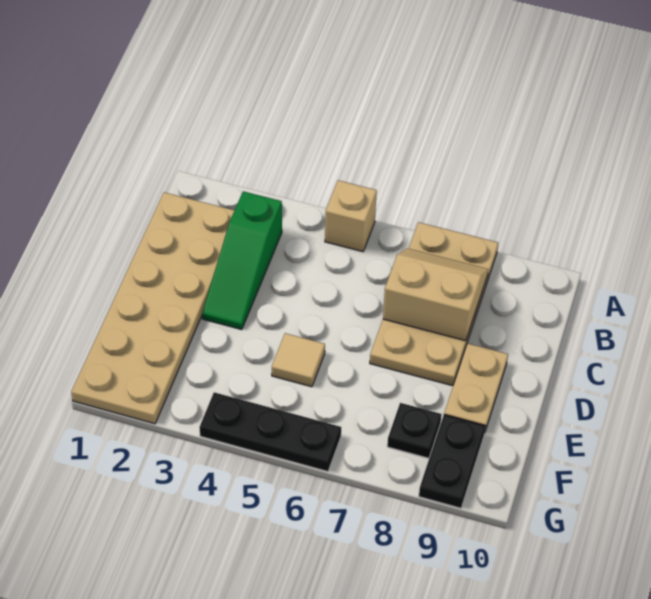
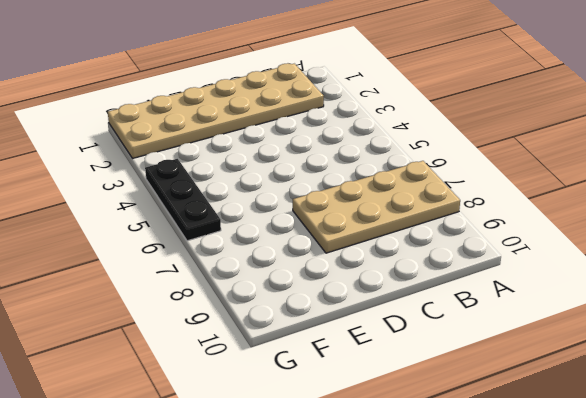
none -> tan brick A5 level 1
none -> green slope B3:D3 level 1 top B

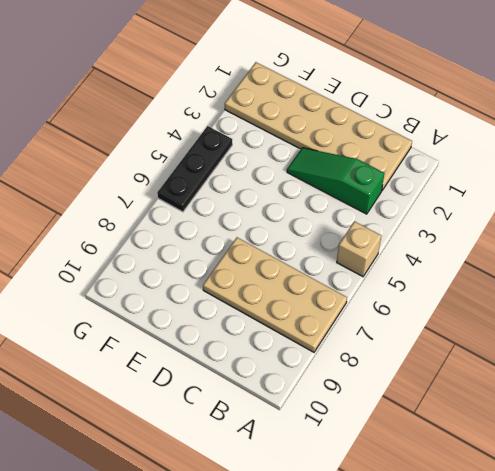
none -> tan plate D9:E9 level 1
none -> tan tile E5 level 1

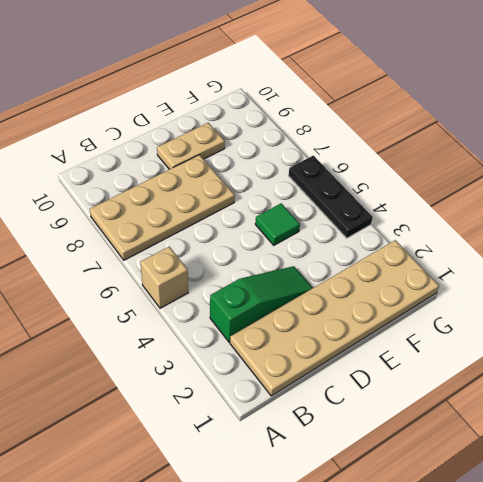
green tile E5 level 1 -> tan tile E5 level 1
none -> black plate F8 level 1
none -> black plate F9:G9 level 1

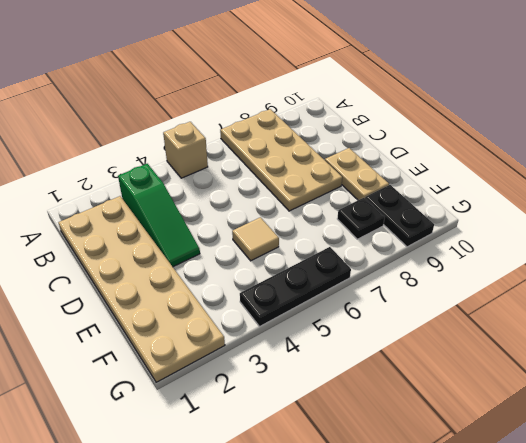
none -> tan slope B7:C8 level 2 top C

